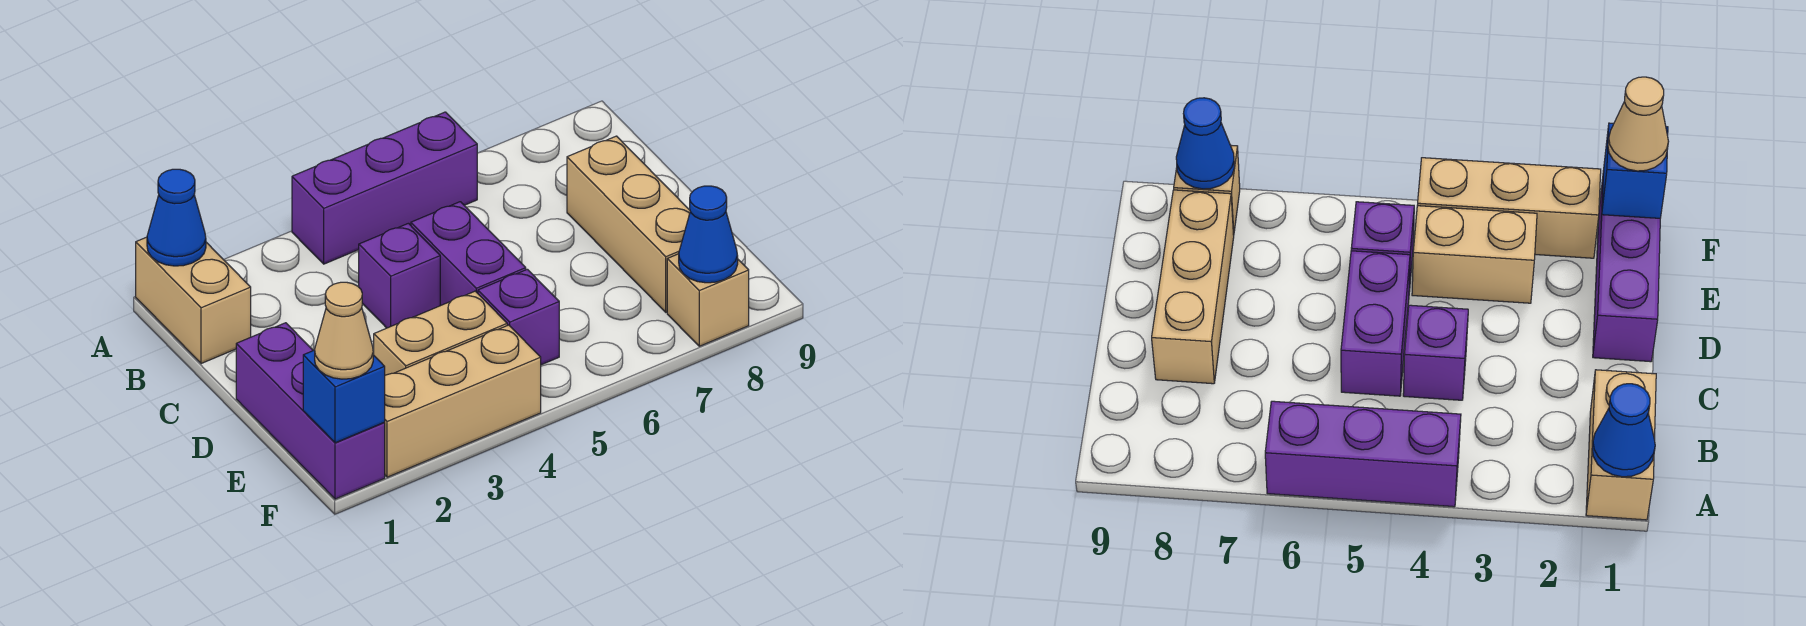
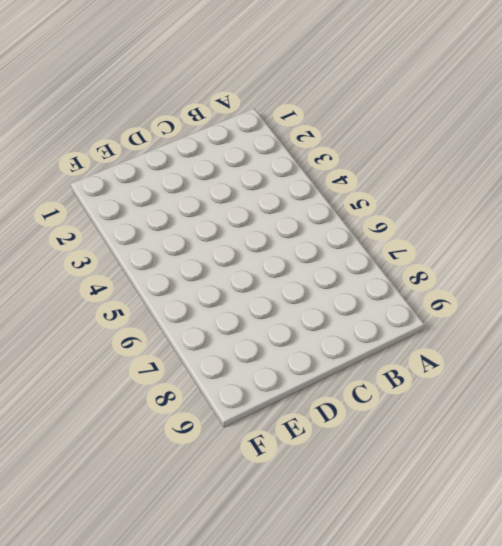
none -> tan brick A1:B1 level 1
none -> purple brick A4:A6 level 1
none -> purple brick C4 level 1

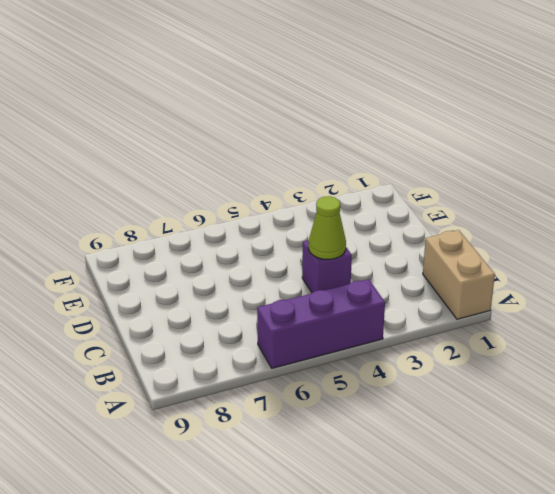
lime cone C4 level 2 -> none
none -> purple brick C5:D5 level 1
none -> tan brick C8:E8 level 1
none -> purple brick D1:F1 level 1

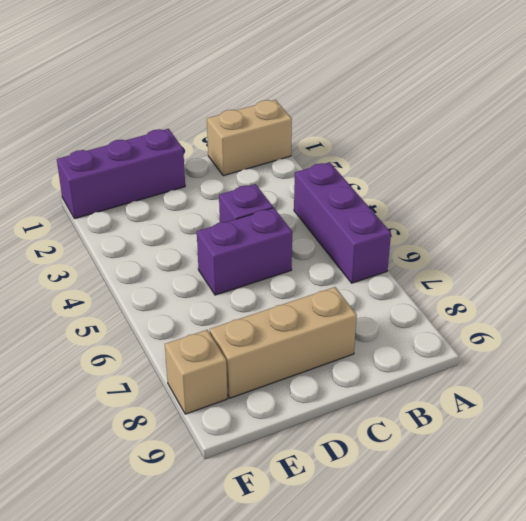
none -> tan brick E3:E4 level 1
none -> purple brick E5 level 1
none -> tan brick F2:F4 level 1

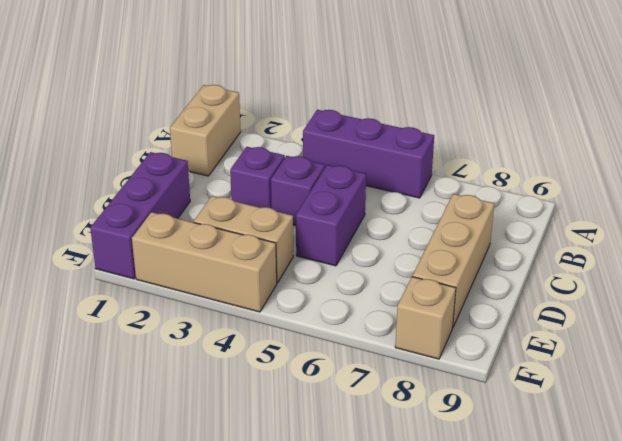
purple brick C3 level 1 -> purple brick E5 level 1
none -> blue cone A1 level 2
none -> blue brick F1 level 2
none -> blue cone F8 level 2

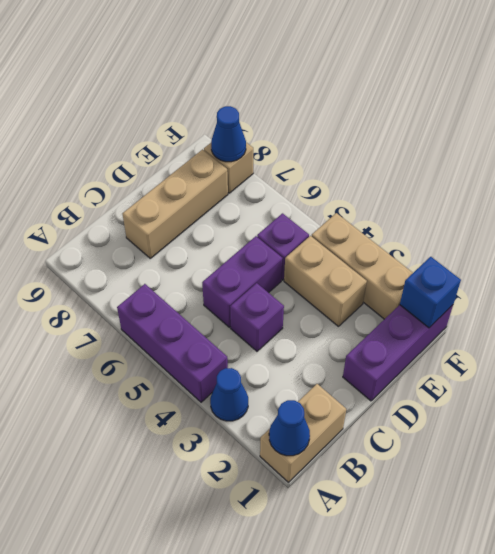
blue cone A3 level 1 -> none
none -> tan cone F1 level 3

